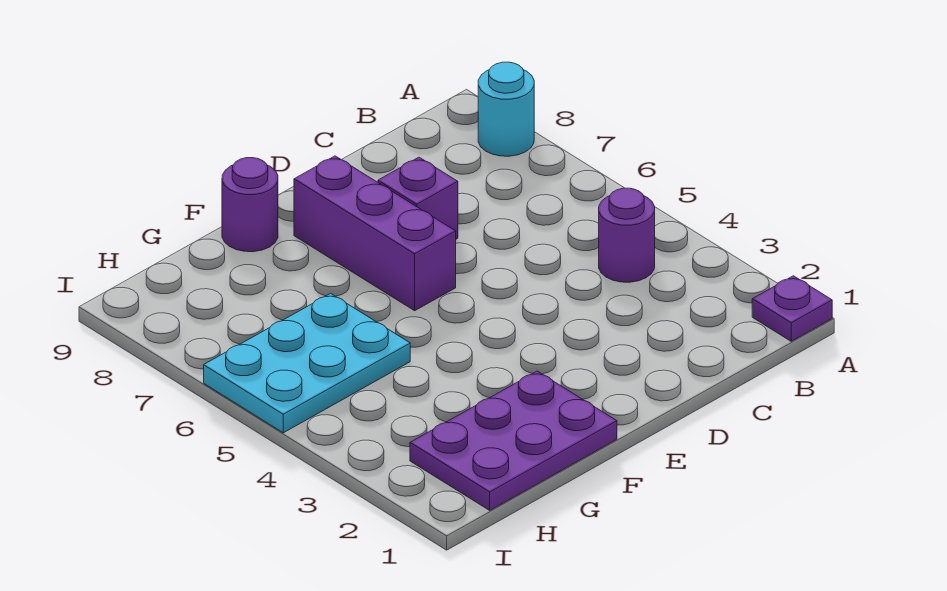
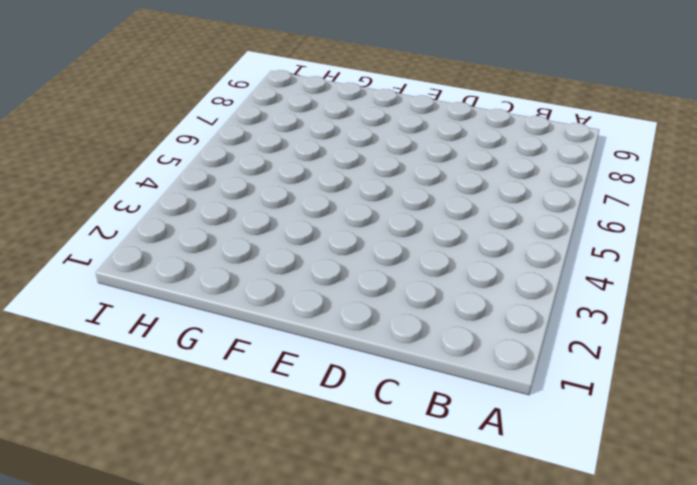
none -> purple plate A1 level 1
none -> cyan round brick A8 level 1

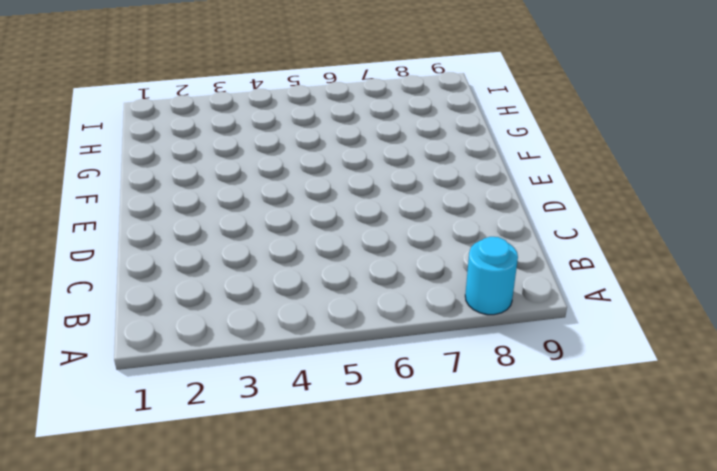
none -> purple plate A1 level 1
none -> purple round brick B4 level 1

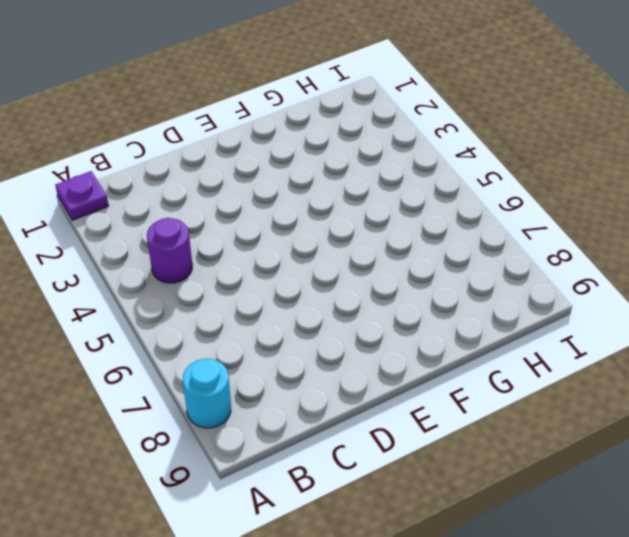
none -> purple brick D7 level 1
none -> purple brick E6:E8 level 1

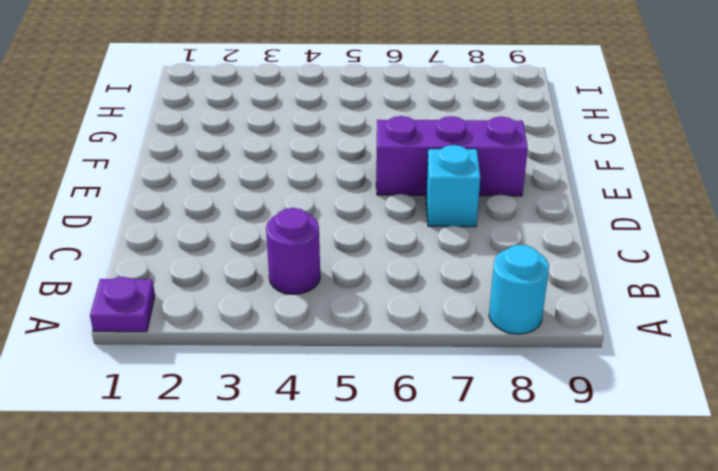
cyan brick D7 level 1 -> purple brick D7 level 1
none -> purple plate F1:H2 level 1
none -> purple round brick F9 level 1

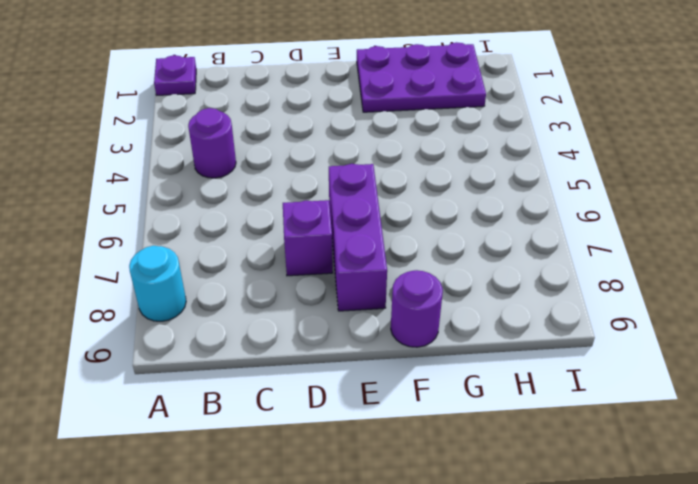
none -> cyan plate G5:I6 level 1

